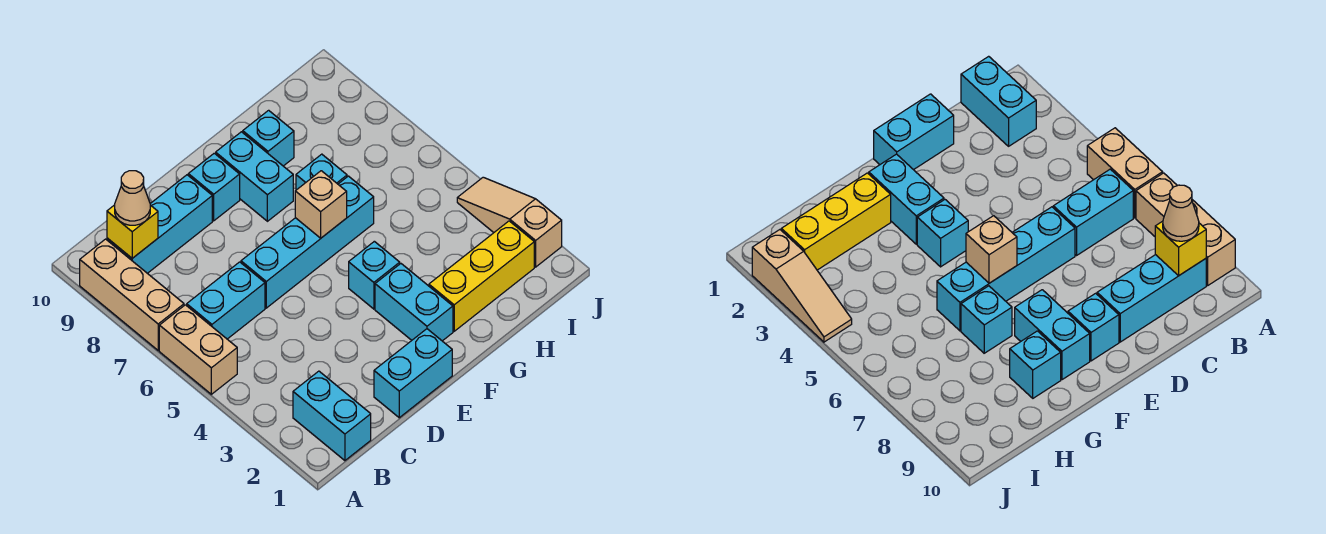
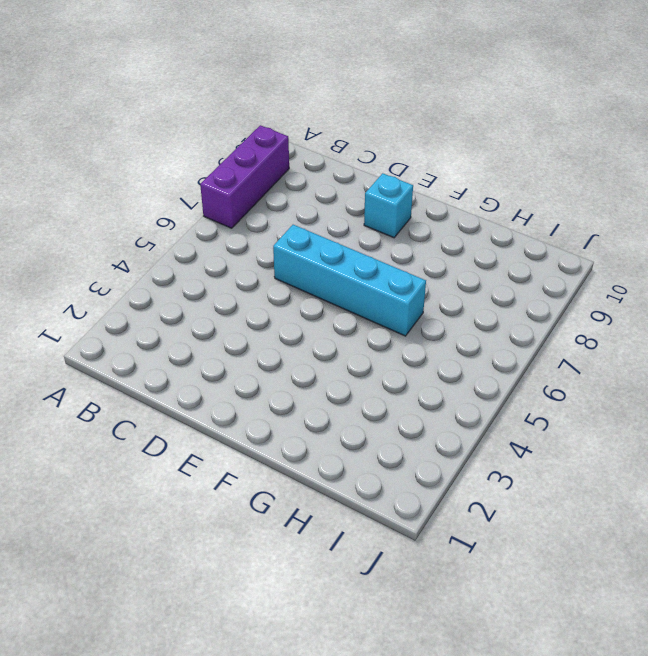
purple brick A7:A9 level 1 -> tan brick A7:A9 level 1
none -> tan brick A5:A6 level 1
none -> cyan brick B1:B2 level 1
none -> cyan brick B6:C6 level 1

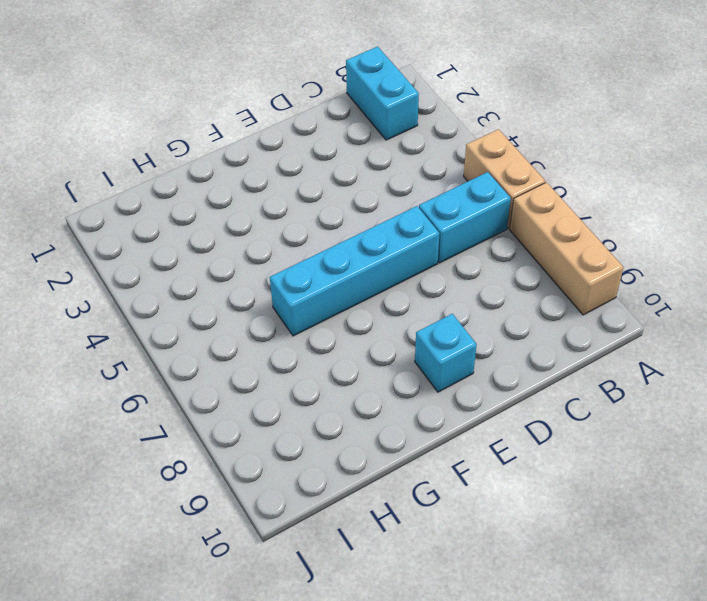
none -> cyan brick B9:D9 level 1
none -> cyan brick D1:E1 level 1
none -> cyan brick F2:F3 level 1

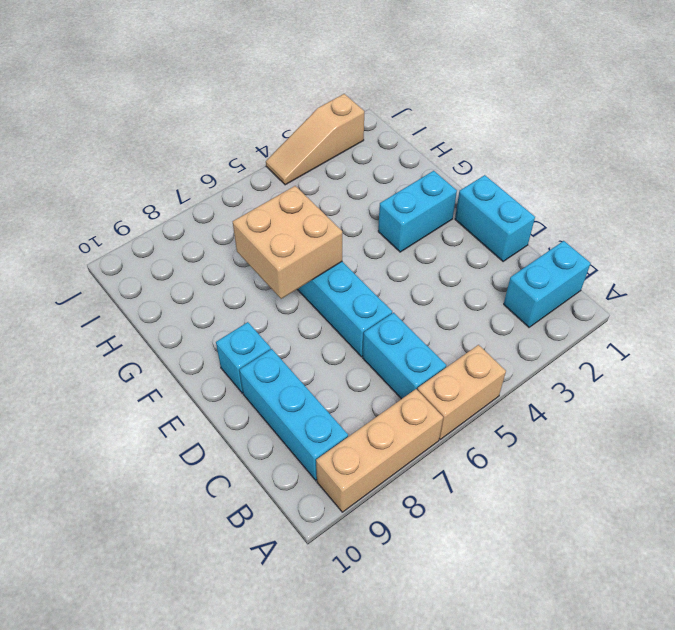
tan brick F6:G7 level 2 -> tan brick F6 level 2
none -> cyan brick F4 level 1
none -> cyan brick F8:F9 level 1
none -> yellow brick G2:I2 level 1

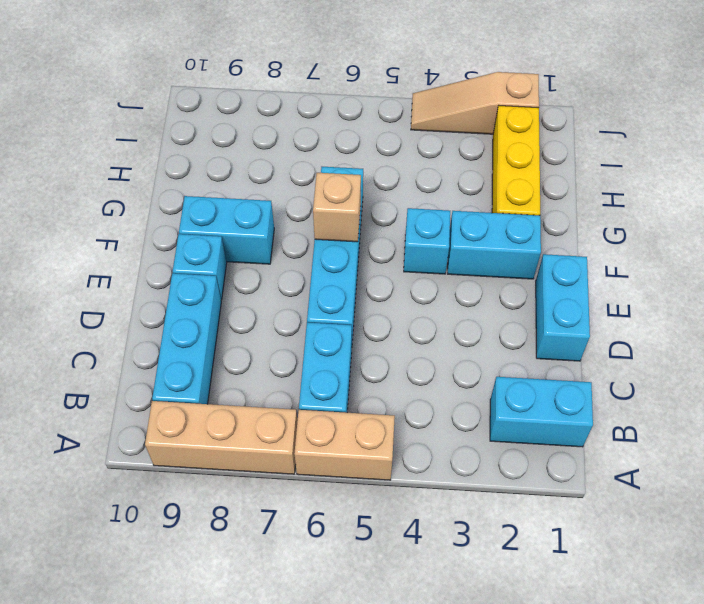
none -> cyan brick G7 level 1
none -> cyan brick G9 level 1
none -> yellow brick B9 level 2

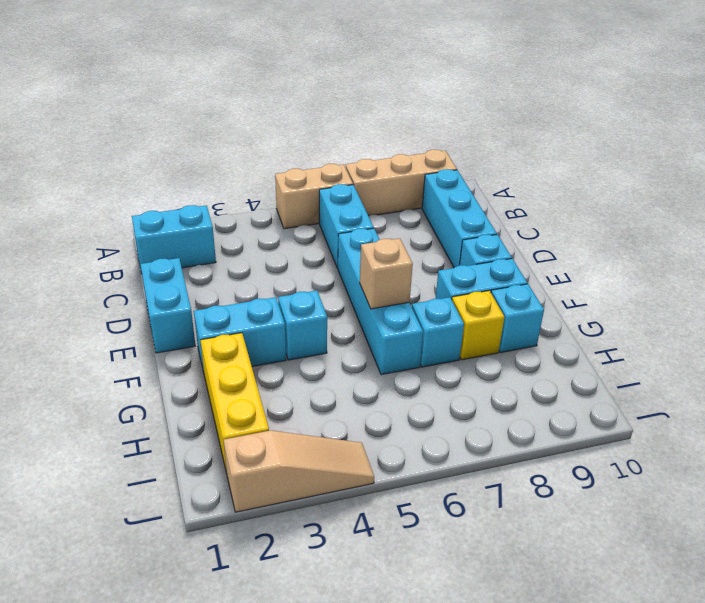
yellow brick G8 level 1 -> yellow brick B9 level 2
none -> tan cone B9 level 3

